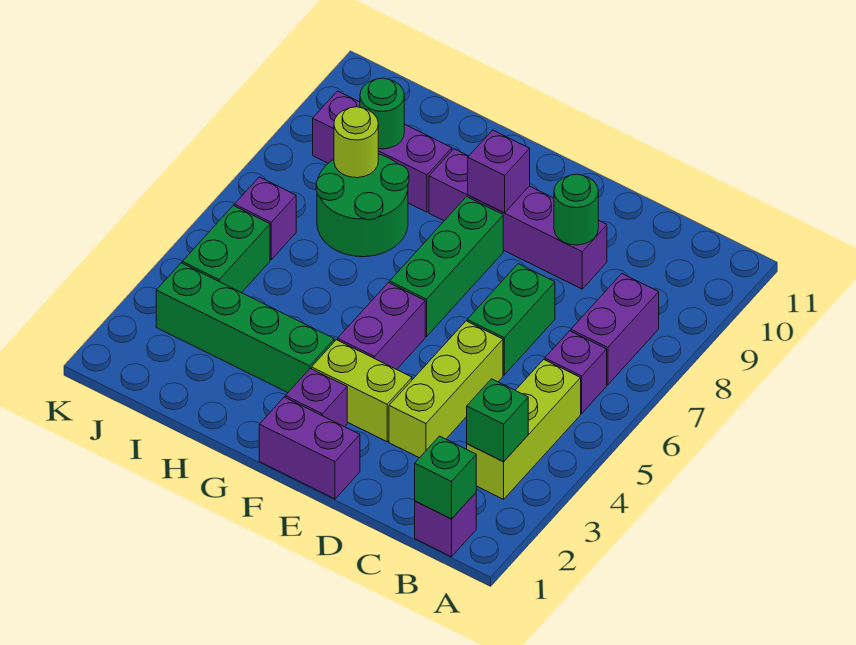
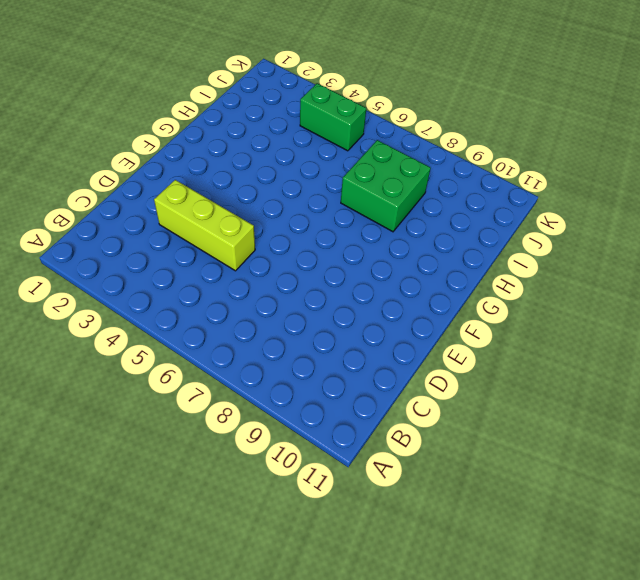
green brick H7:I8 level 1 -> green round brick H7:I8 level 1
none -> purple brick B1 level 1
none -> lime brick B3:B5 level 1
none -> purple brick B6 level 1

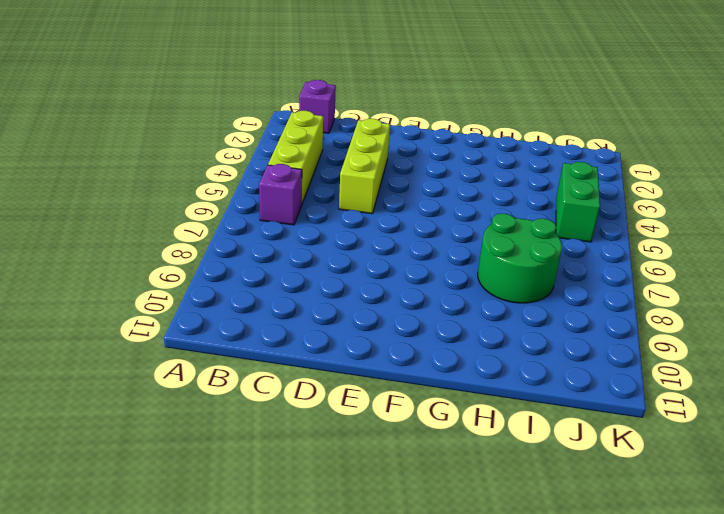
none -> purple brick B7:B8 level 1
none -> green brick D6:D7 level 1
none -> purple brick D9:G9 level 1

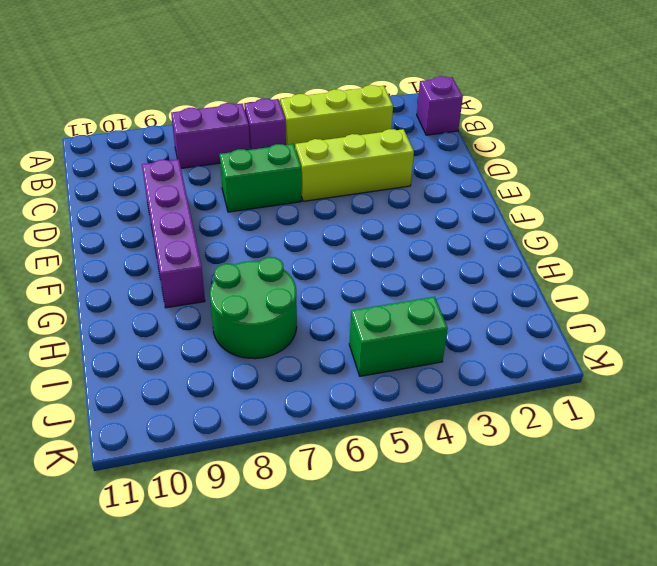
none -> purple brick E1:F1 level 1
none -> lime brick E3:F3 level 1
none -> purple brick F2 level 1

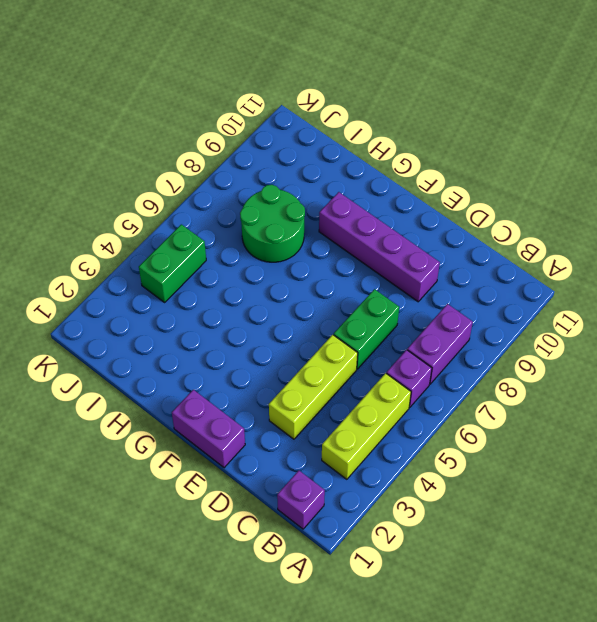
none -> lime brick E3:F3 level 1
none -> purple brick F2 level 1
none -> purple brick F4:F5 level 1

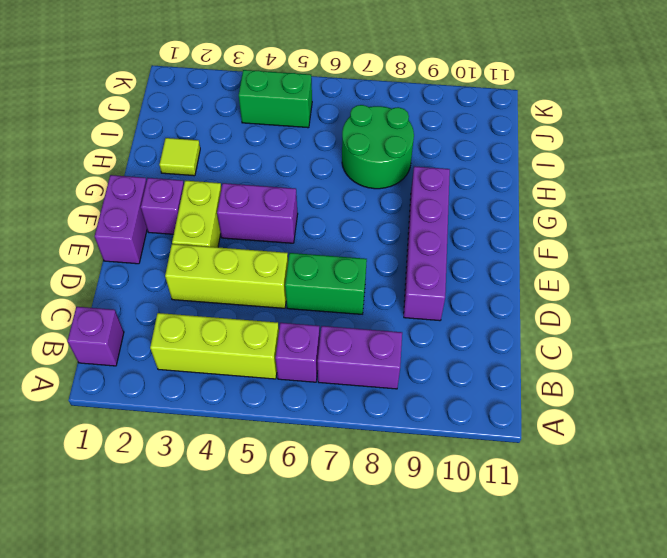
lime tile H2 level 1 -> none
none -> green brick F6:F8 level 1
none -> green brick G3:J3 level 1
none -> purple brick H9:J9 level 1

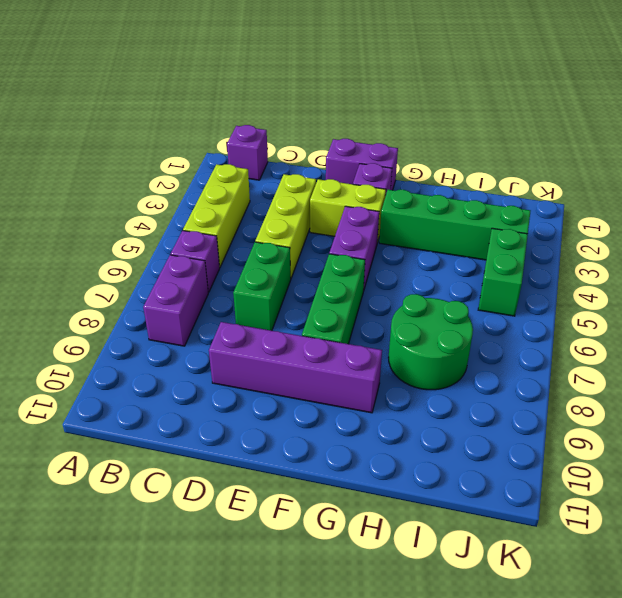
none -> purple brick H9:J9 level 1
none -> purple brick J6 level 1
none -> green brick B1 level 2

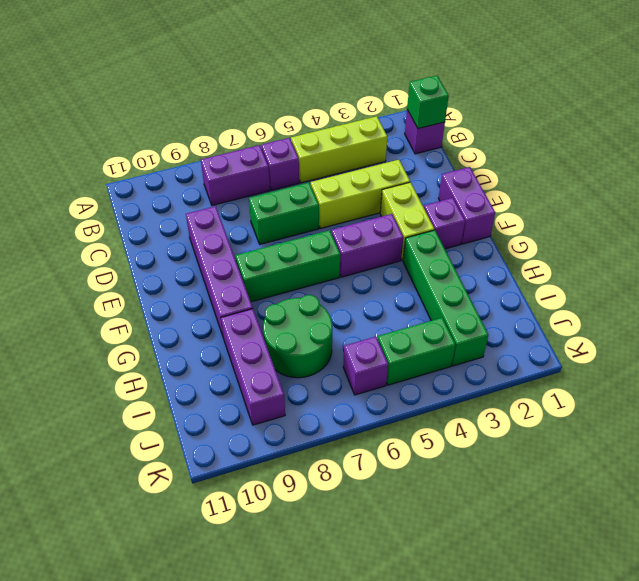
none -> green brick B3 level 2
none -> green round brick D9 level 2
none -> purple brick F9 level 2

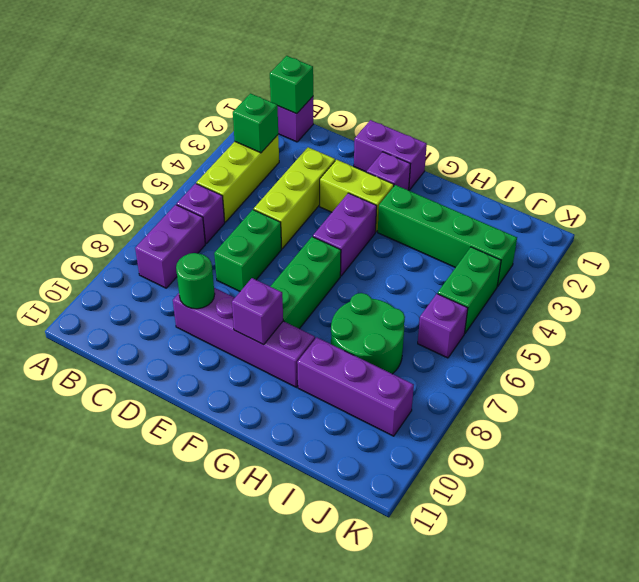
none -> lime round brick I8 level 2
none -> green round brick I9 level 2

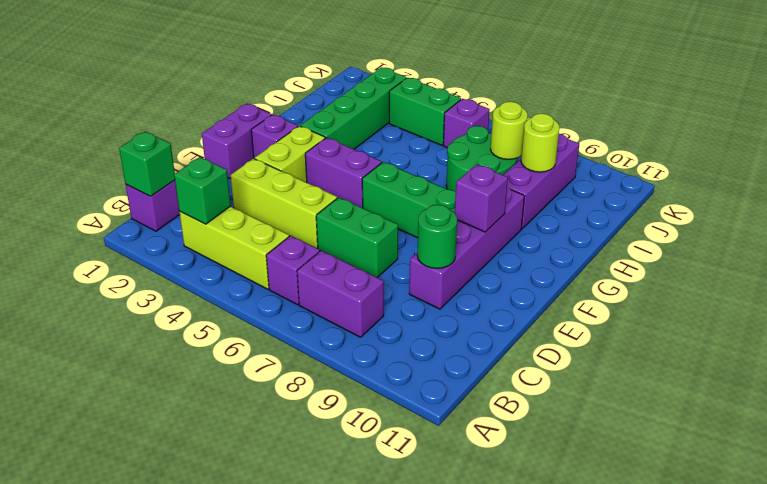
lime round brick I9 level 2 -> green round brick I9 level 2

